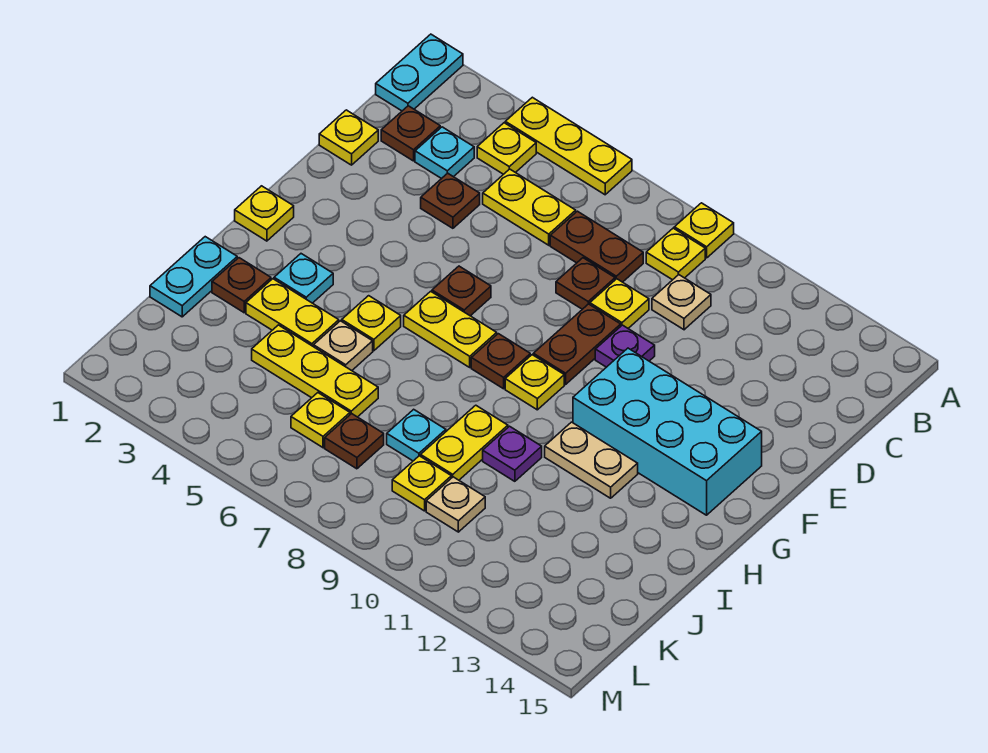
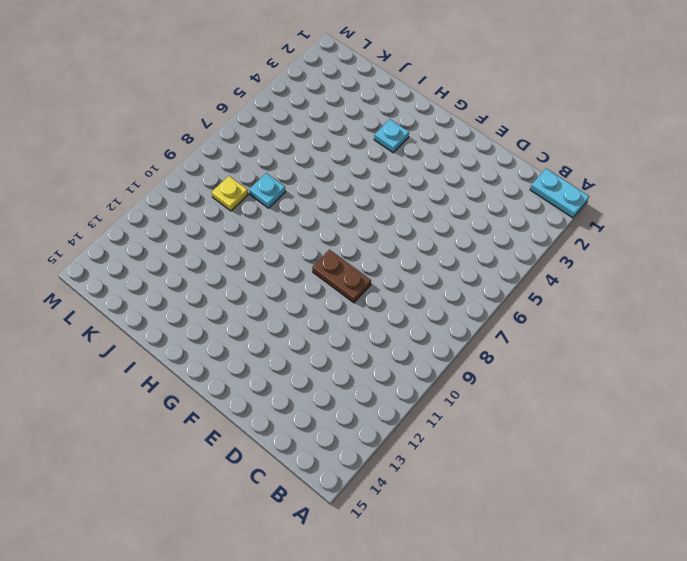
none -> yellow plate A4:A6 level 1
none -> yellow plate A9 level 1
none -> yellow plate B4 level 1
none -> yellow plate B9 level 1

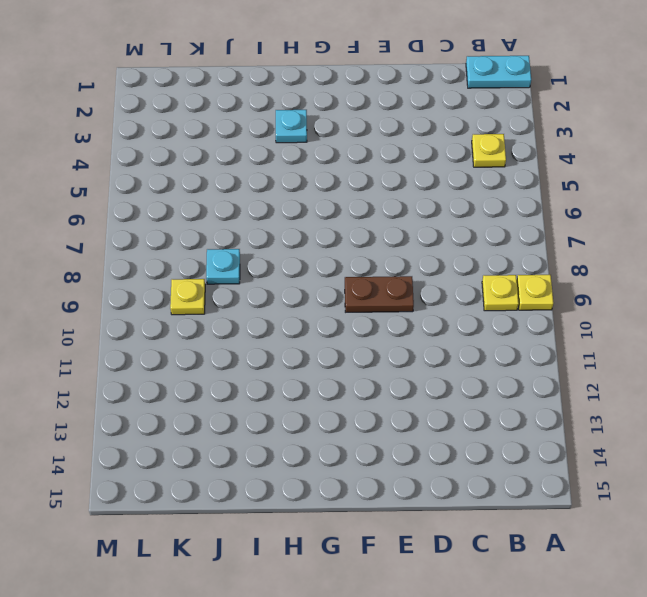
none -> yellow plate A4:A6 level 1
none -> brown plate C2 level 1
none -> cyan plate C3 level 1
none -> yellow plate C5:C6 level 1

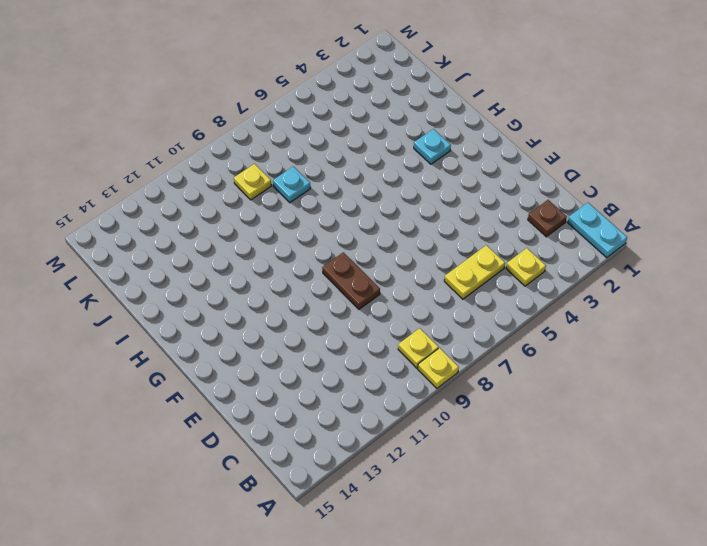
none -> yellow plate A4:A6 level 1
none -> cyan plate C3 level 1
none -> brown plate C7:C8 level 1
none -> tan plate C10 level 1

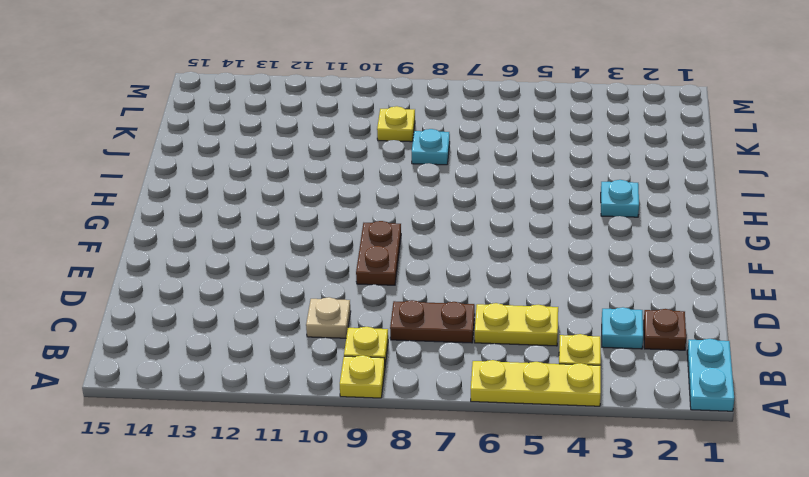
none -> yellow plate D1 level 1
none -> brown plate D4 level 1
none -> brown plate D8 level 1
none -> yellow plate D9 level 1

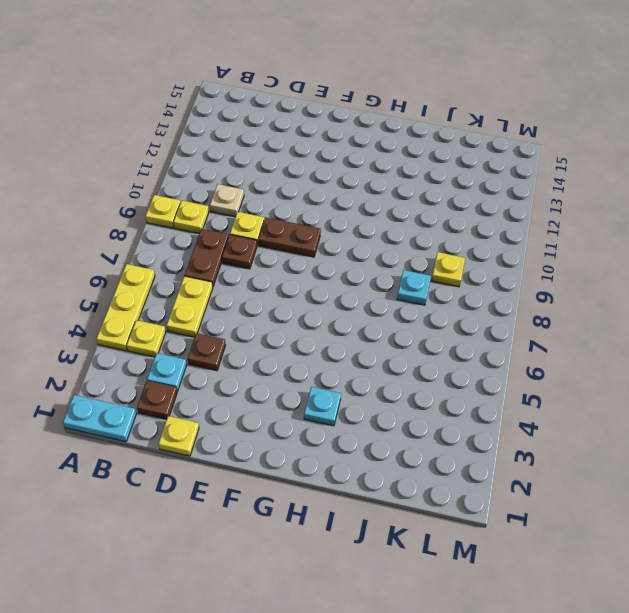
none -> purple plate E10 level 1
none -> brown plate F6 level 1
none -> cyan brick F11:G14 level 1
none -> yellow plate G1 level 1

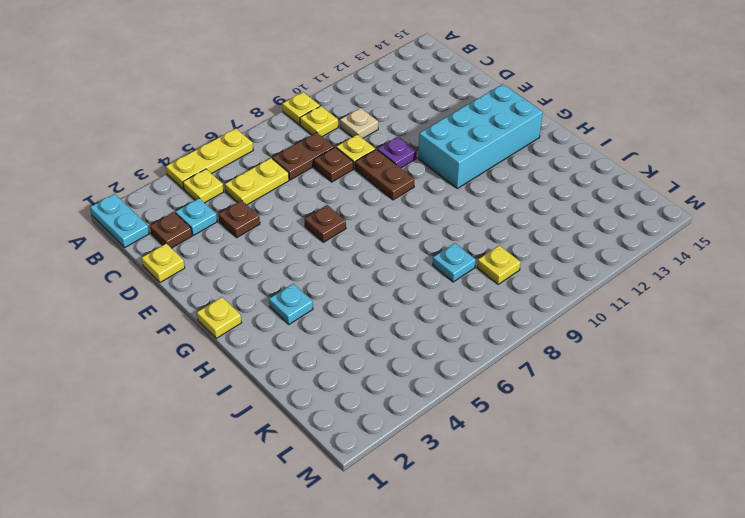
none -> yellow plate G6:G7 level 1
none -> brown plate G8 level 1
none -> yellow plate G9 level 1
none -> yellow plate H5 level 1

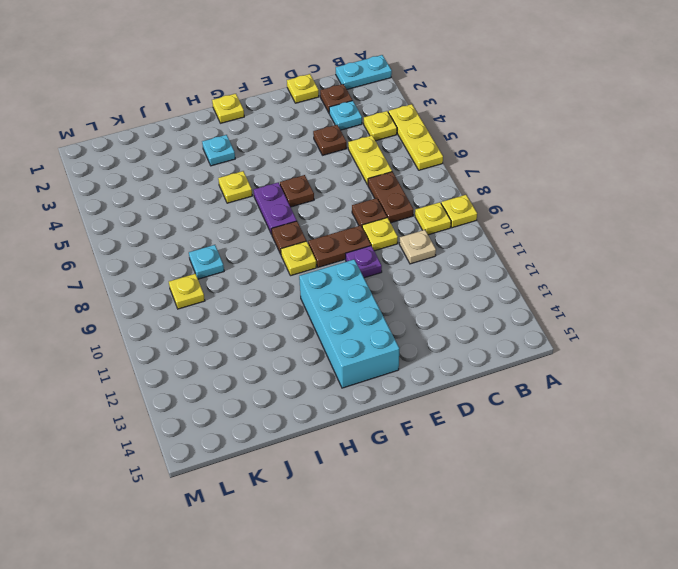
purple plate G6:G7 level 1 -> yellow plate G6:G7 level 1
none -> tan plate H11:H12 level 1
none -> cyan plate I1:J1 level 1
none -> brown plate I2 level 1
none -> yellow plate I3:I4 level 1

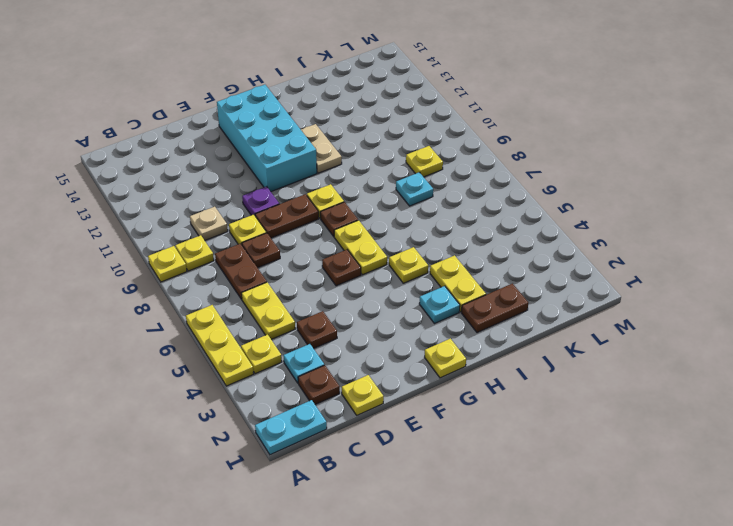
brown plate I2:J2 level 1 -> brown plate I2 level 1
none -> cyan plate I1:J1 level 1
none -> tan plate I5 level 1
none -> yellow plate I9:J9 level 1
none -> purple plate I10 level 1

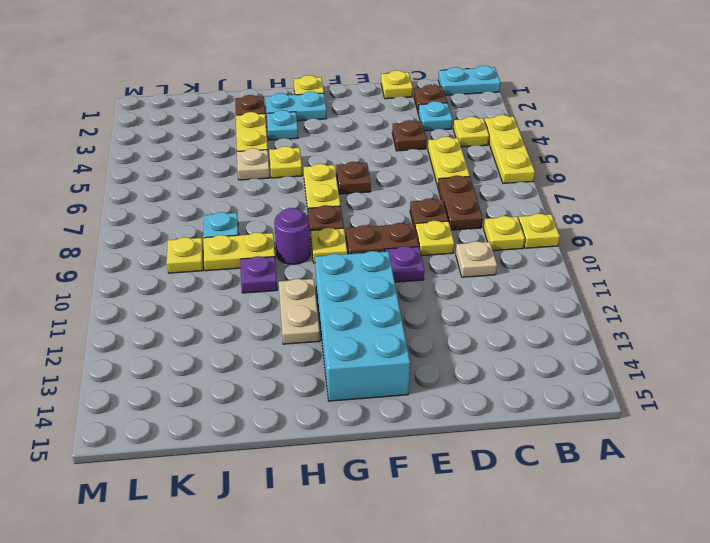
cyan plate G2:H2 level 1 -> cyan plate I1:J1 level 1
purple round brick H9 level 1 -> none
none -> yellow plate J4:J6 level 1
none -> yellow plate K6 level 1
none -> brown plate K7 level 1
none -> tan plate K10 level 1

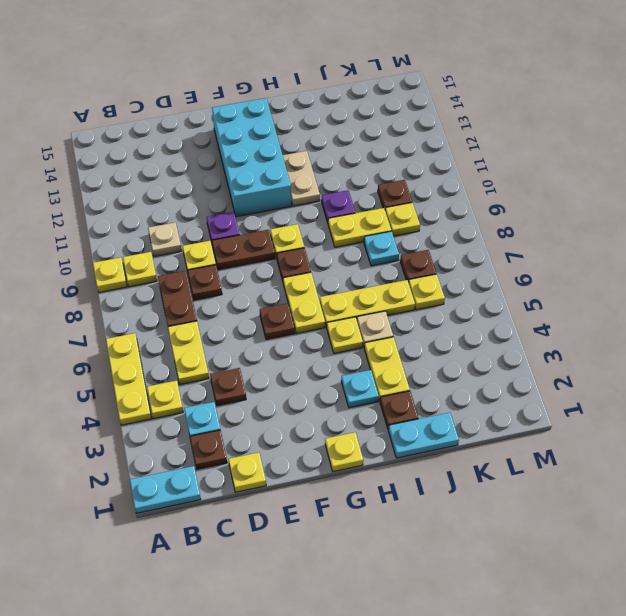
yellow plate H6:J6 level 1 -> yellow plate J4:J6 level 1
brown plate K10 level 1 -> tan plate K10 level 1

